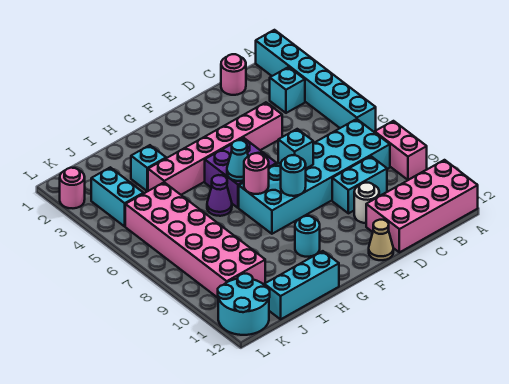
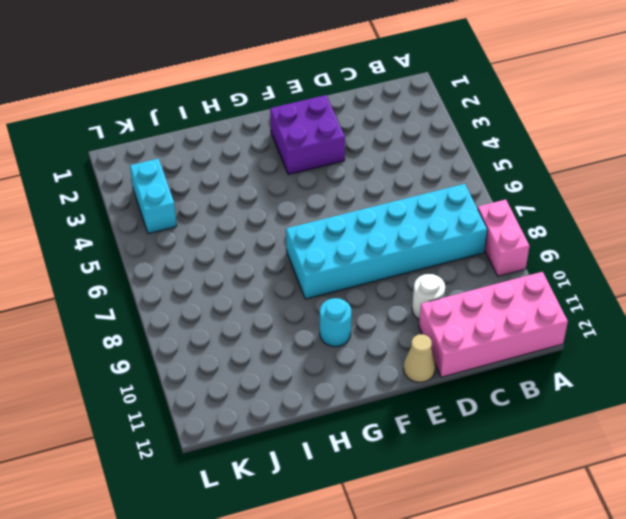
purple brick E2:F3 level 1 -> purple brick F5:G6 level 1
none -> cyan brick A1:A6 level 1
none -> cyan brick B3 level 1
none -> pink round brick C1 level 1

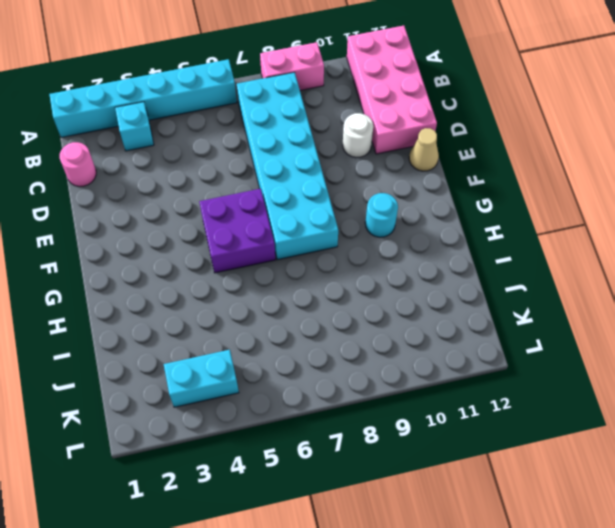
none -> cyan brick C9:D9 level 1
none -> pink brick D4:I4 level 1
none -> purple cone H6 level 1

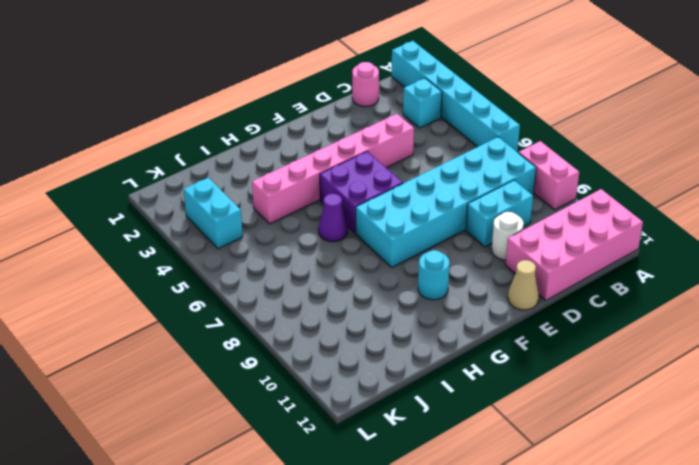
none -> cyan brick H12:J12 level 1
none -> cyan brick I3 level 1
none -> pink brick J5:K10 level 1

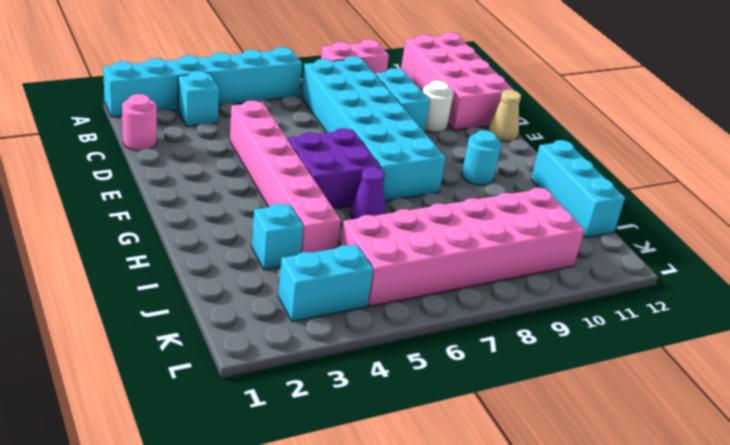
none -> cyan round brick K11:L12 level 1
none -> pink round brick L2 level 1
none -> cyan brick E7 level 2

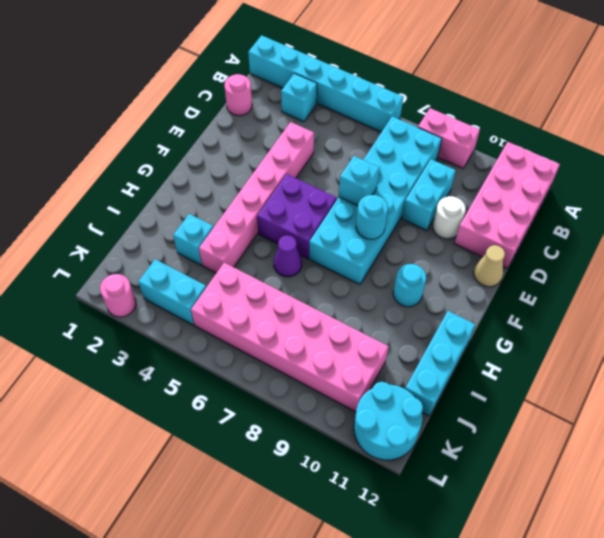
none -> cyan cone G6 level 2
none -> pink round brick G7 level 2

